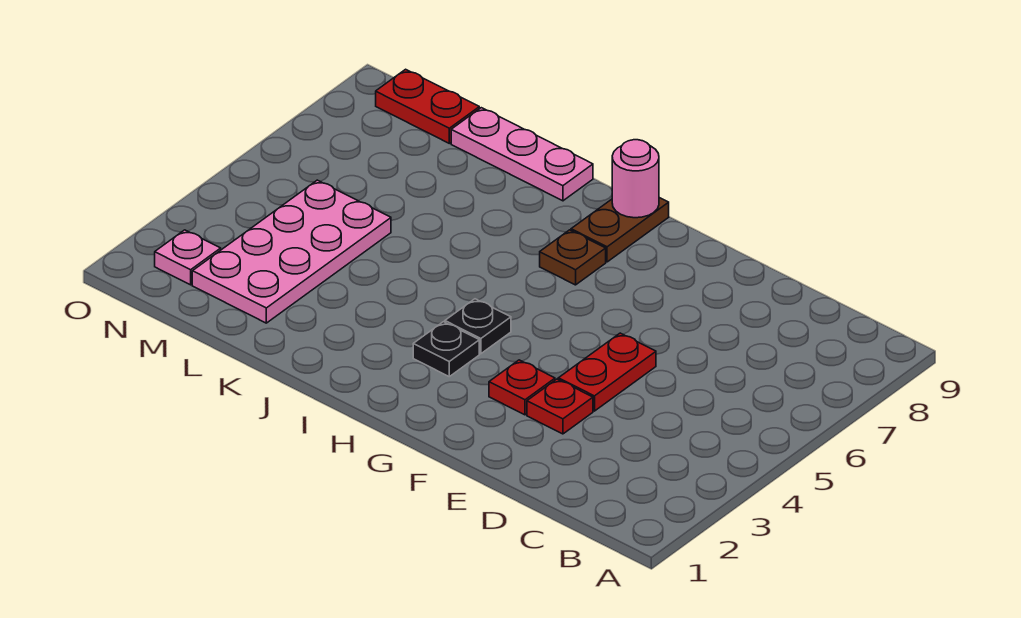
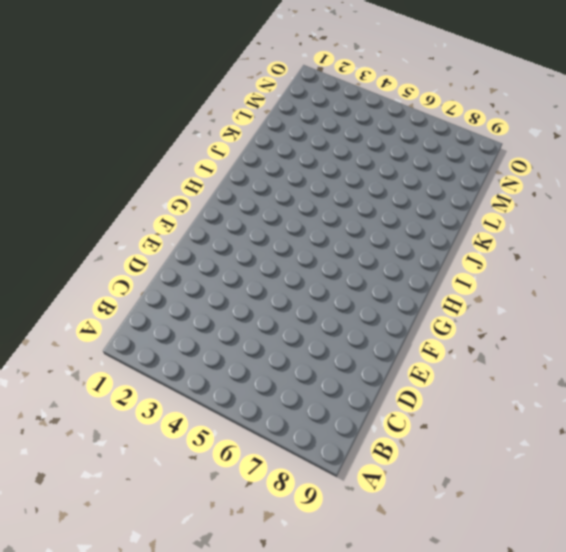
none -> red plate E3 level 1
none -> red plate E4:E5 level 1
none -> red plate F3 level 1

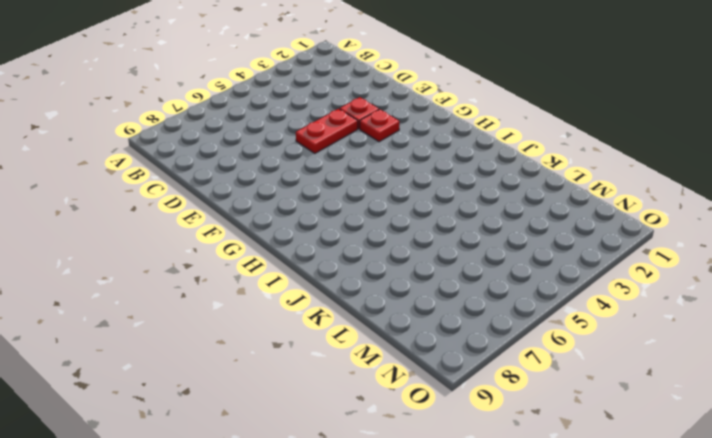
none -> black plate H3 level 1
none -> black plate H4 level 1
none -> brown plate H7 level 1

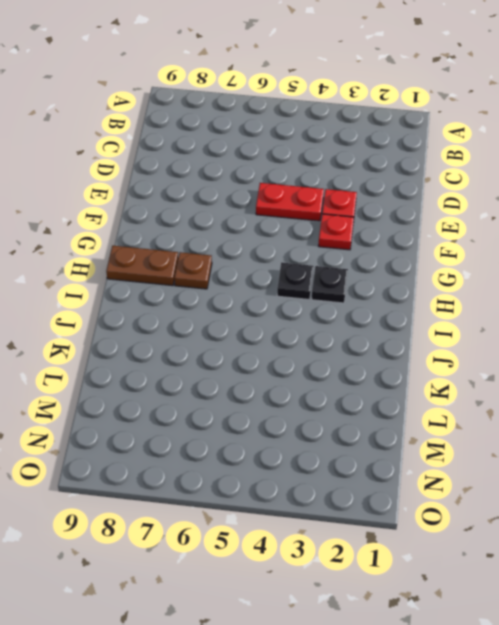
none -> pink plate J9:L9 level 1
none -> pink plate L2:M5 level 1
none -> red plate M9:N9 level 1

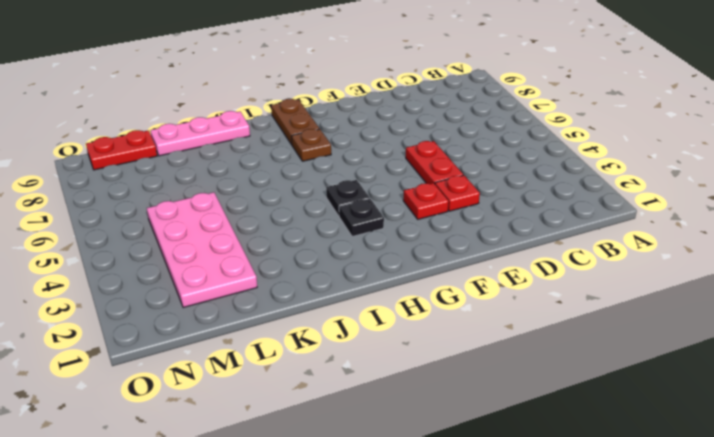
none -> pink plate N2 level 1
none -> pink round brick H9 level 2

